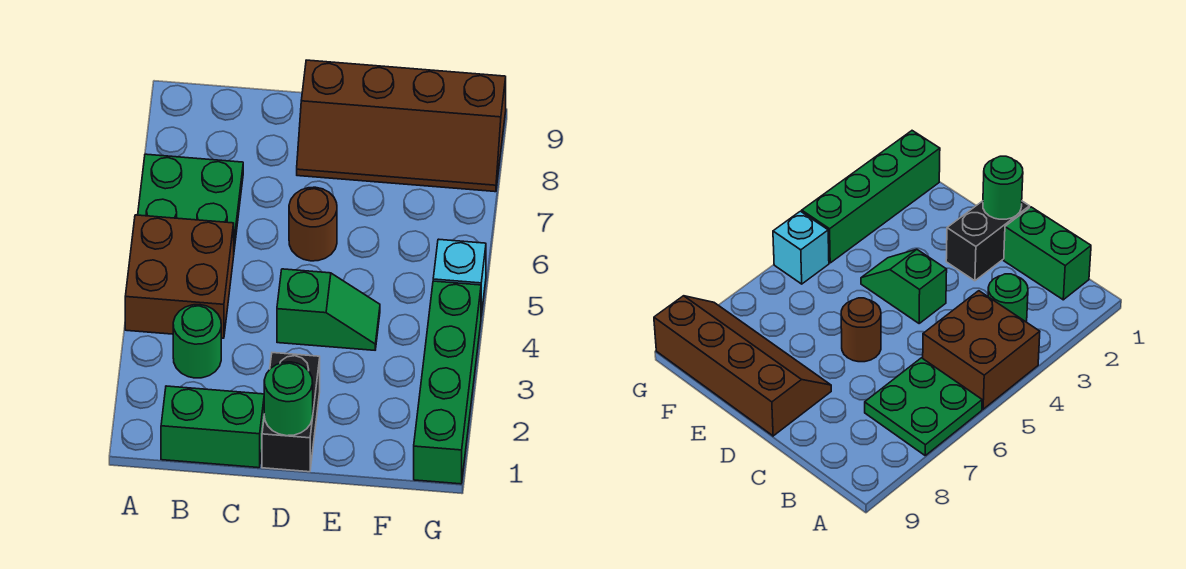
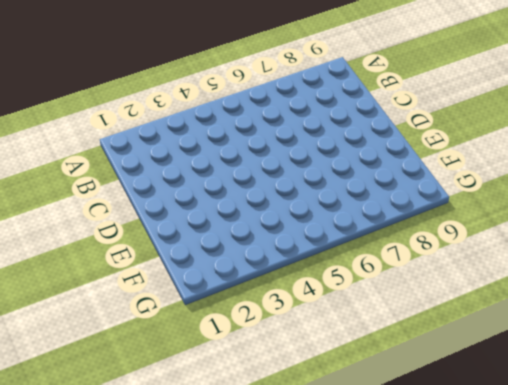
none -> brown brick A4:B5 level 1
none -> green plate A6:B7 level 1

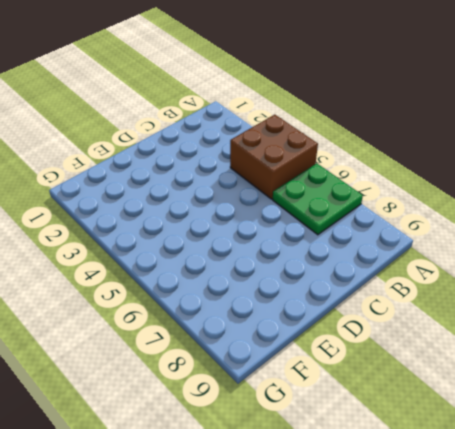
none -> green brick B1:C1 level 1
none -> green round brick B3 level 1

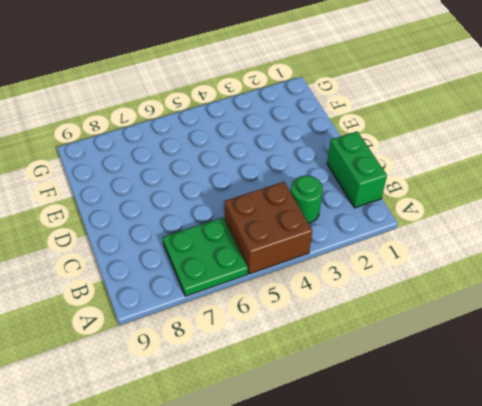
none -> black brick D1:D2 level 1
none -> green slope D4:E4 level 1 top D

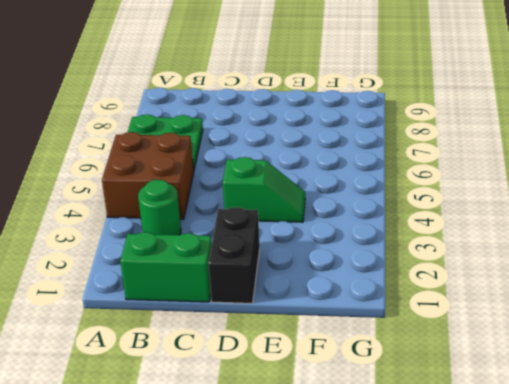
none -> brown round brick D6 level 1
none -> brown slope D8:G9 level 1 top 9

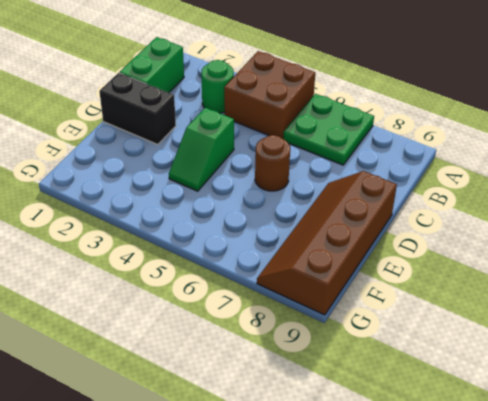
none -> green brick G1:G4 level 1
none -> cyan brick G5 level 1

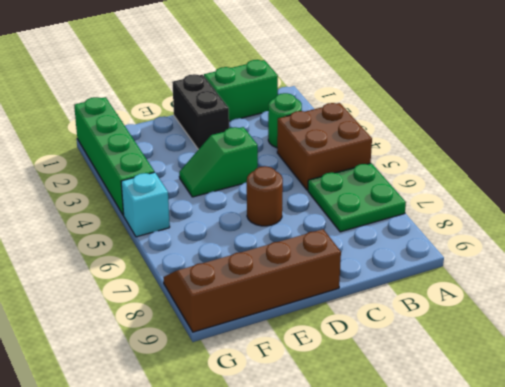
none -> green round brick D1 level 2

